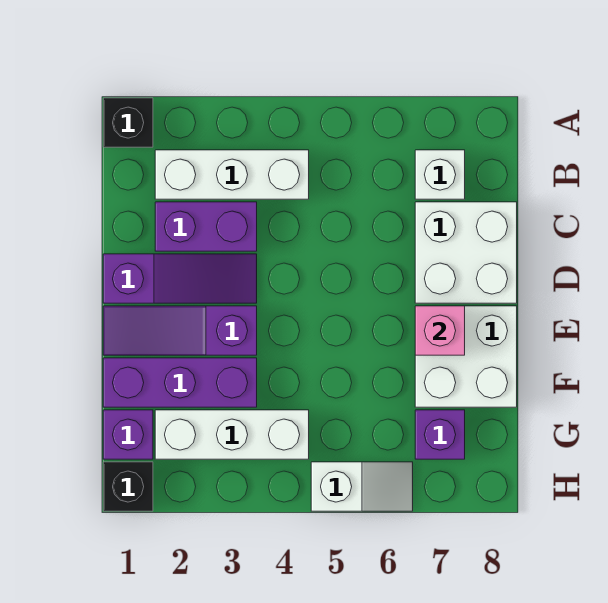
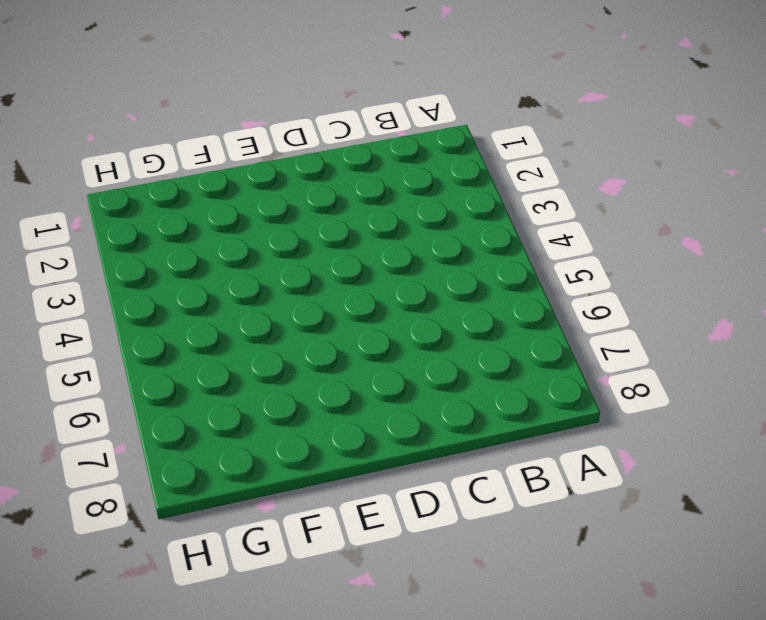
none -> black brick A1 level 1
none -> white brick B2:B4 level 1
none -> white brick B7 level 1

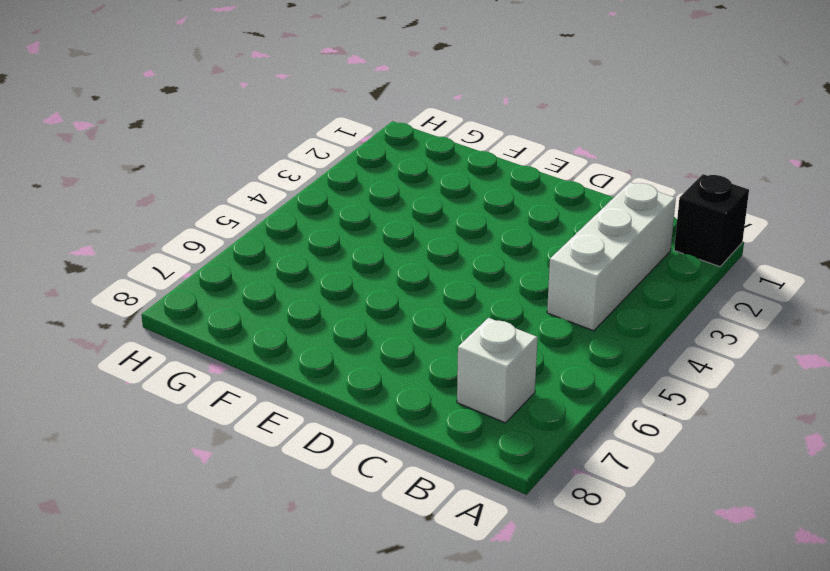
none -> purple brick C2:C3 level 1
none -> white brick C7:D8 level 1
none -> purple slope D1:D3 level 1 top 1

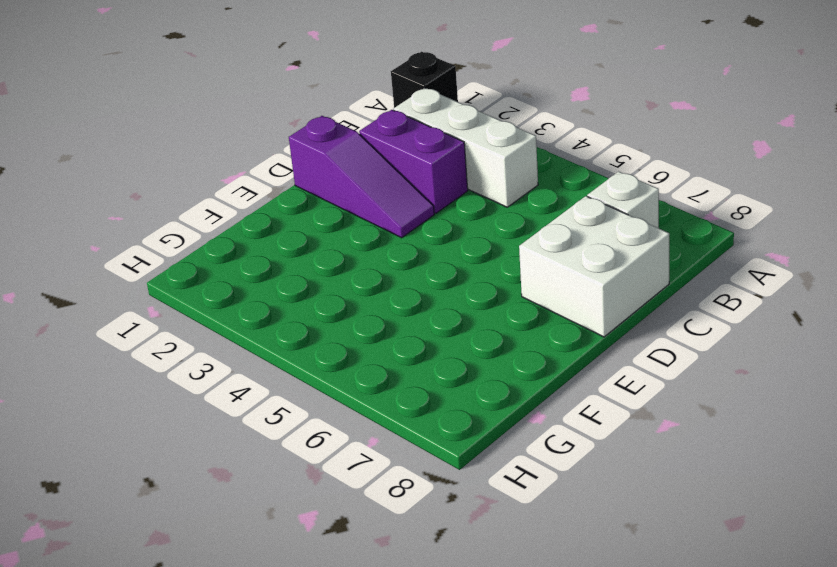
none -> purple slope E1:E3 level 1 top 3
none -> white brick E7:F8 level 1
none -> purple brick F1:F3 level 1

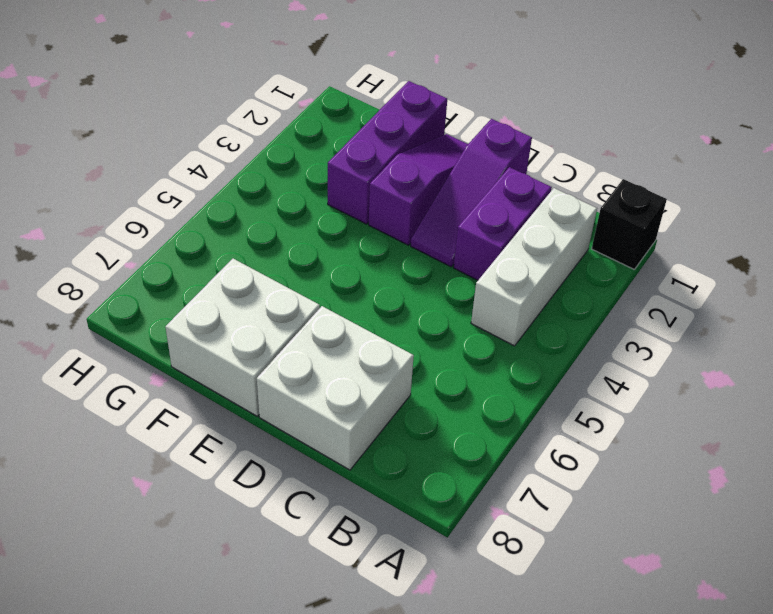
none -> white brick B7 level 1
none -> purple brick G1 level 1
none -> white brick G2:G4 level 1

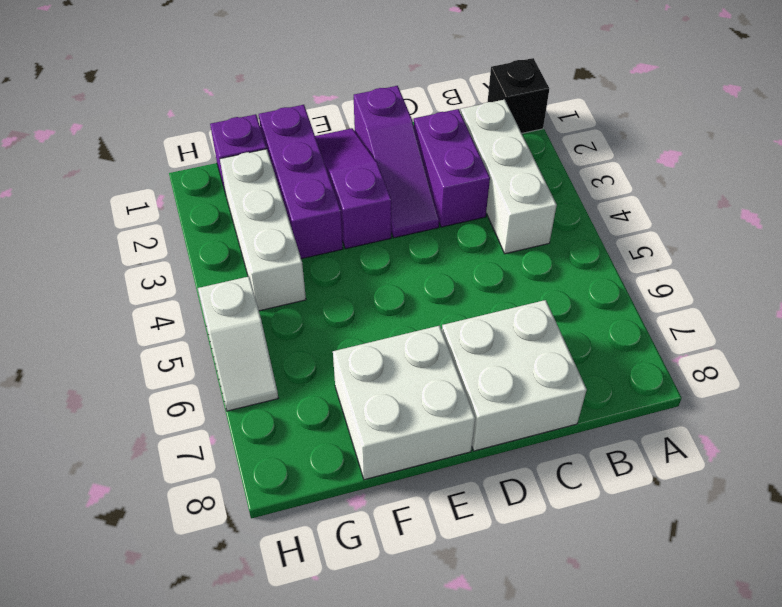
none -> white brick B7 level 1
none -> purple brick G7 level 1
none -> black brick H1 level 1

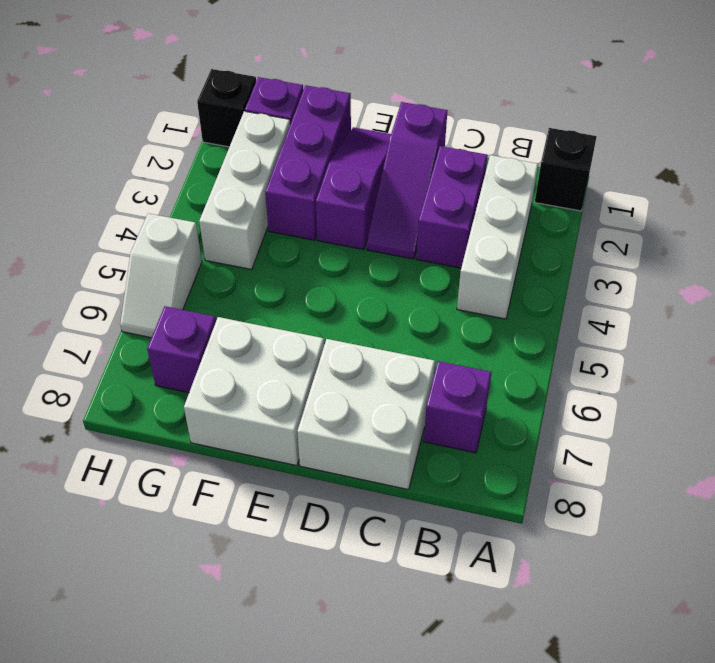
purple brick B7 level 1 -> white brick B7 level 1
none -> pink brick E7 level 2

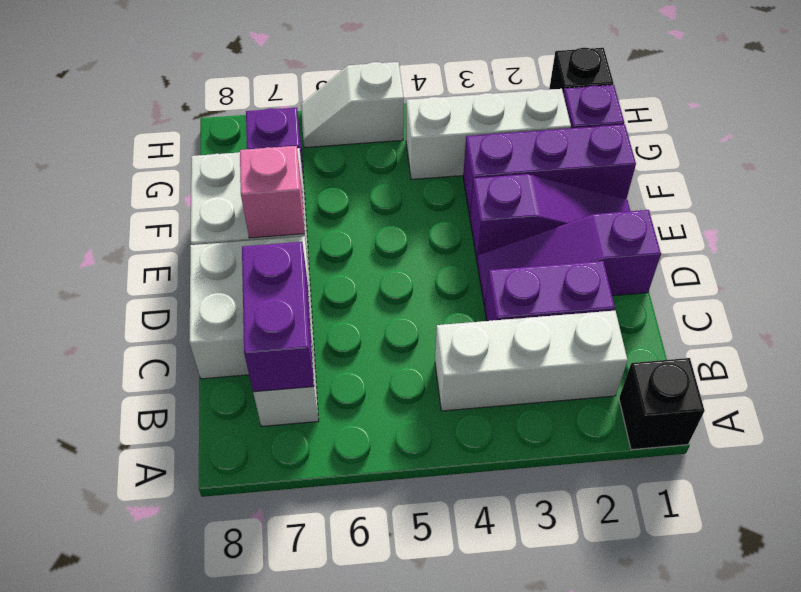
purple brick B7:C7 level 2 -> none

